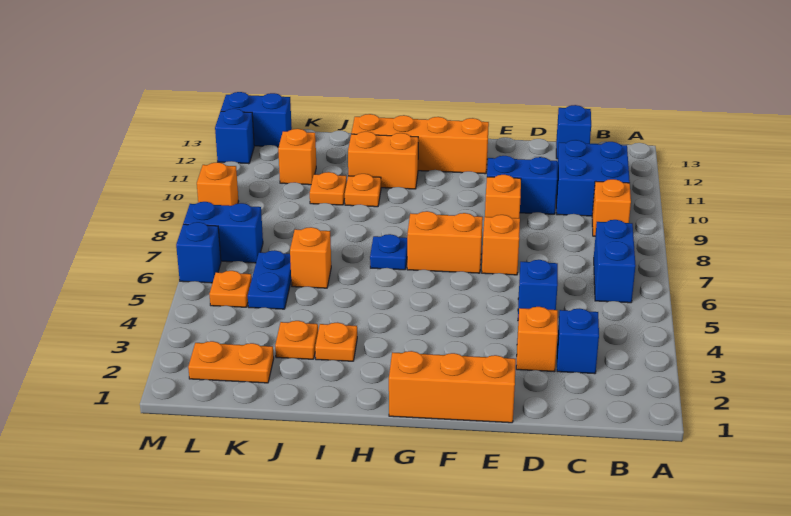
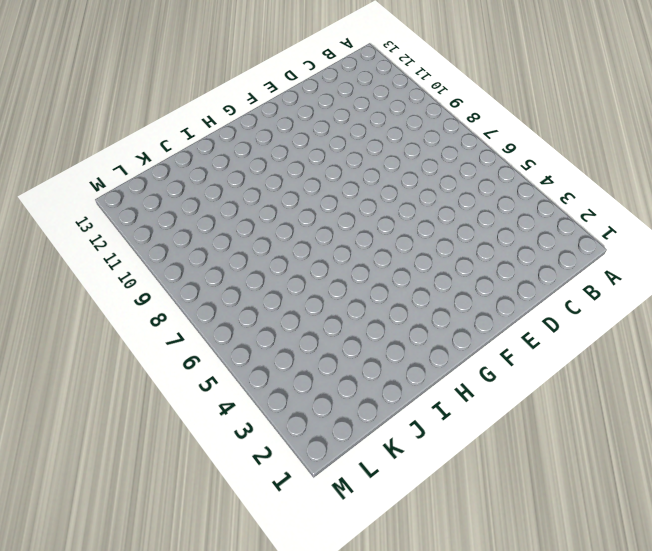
none -> blue brick B6:B7 level 1
none -> orange brick B9 level 1
none -> blue brick B10:C11 level 1

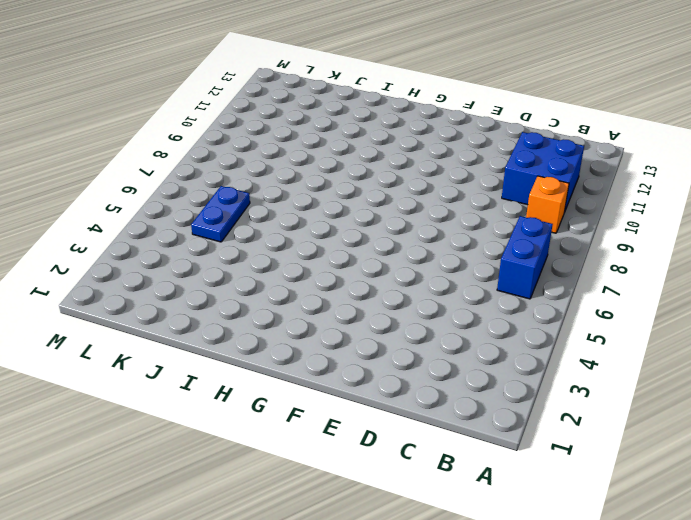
none -> blue brick C3 level 1
none -> blue brick C13 level 1
none -> orange brick D3 level 1

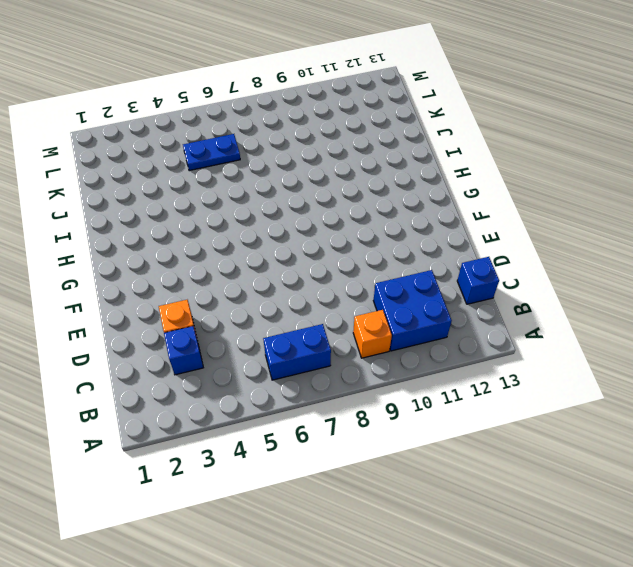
none -> blue brick D5 level 1
none -> blue brick D10:E10 level 1
none -> orange brick E1:G1 level 1

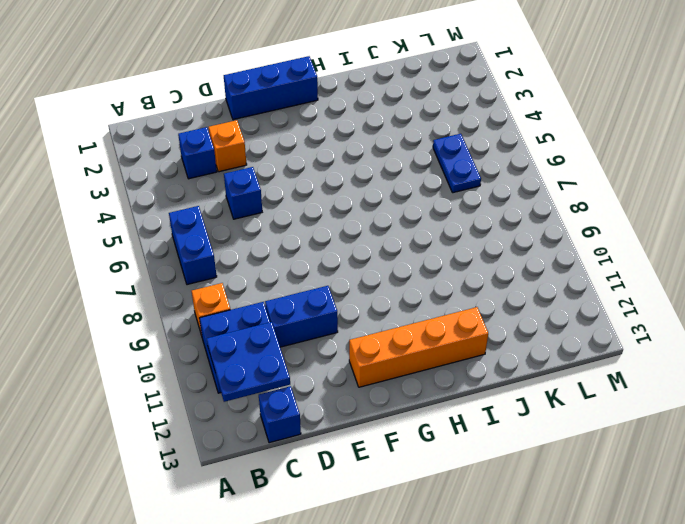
blue plate B11:C12 level 2 -> none
blue brick E1:G1 level 1 -> orange brick E1:G1 level 1
none -> orange brick E7 level 1
none -> orange brick E9 level 1
none -> orange brick F7:G7 level 1

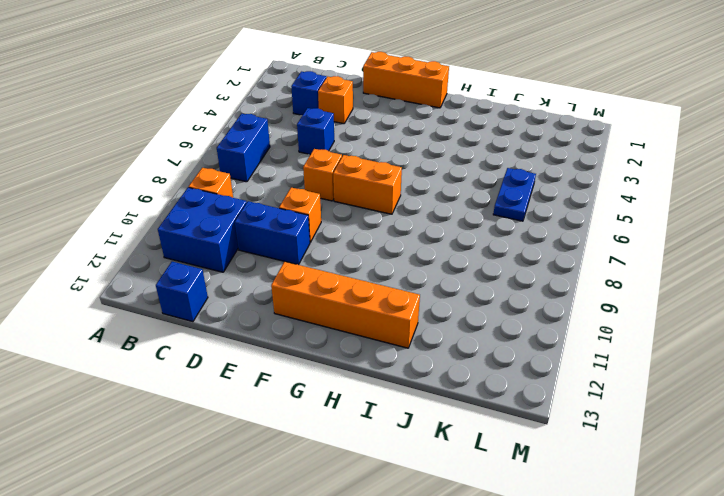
none -> blue plate H7 level 1
none -> orange brick H11:I11 level 1
none -> orange plate I3 level 1

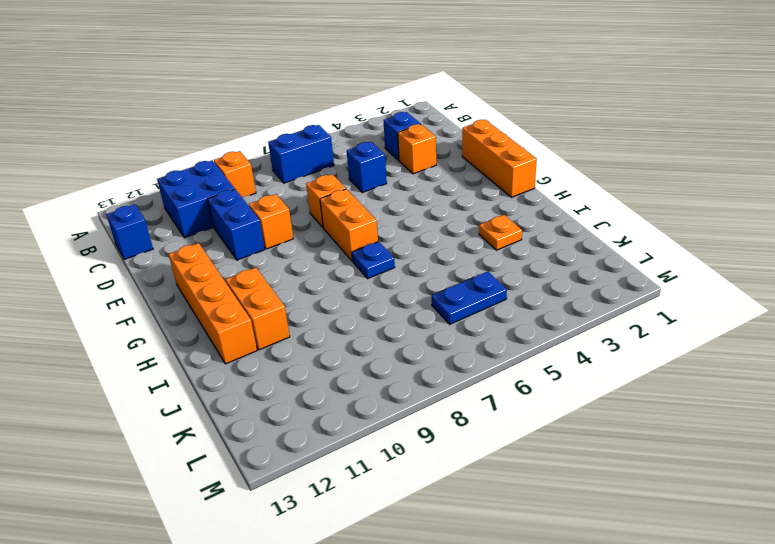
none -> orange plate I10 level 1
none -> orange plate J3 level 1
none -> orange brick J6 level 1

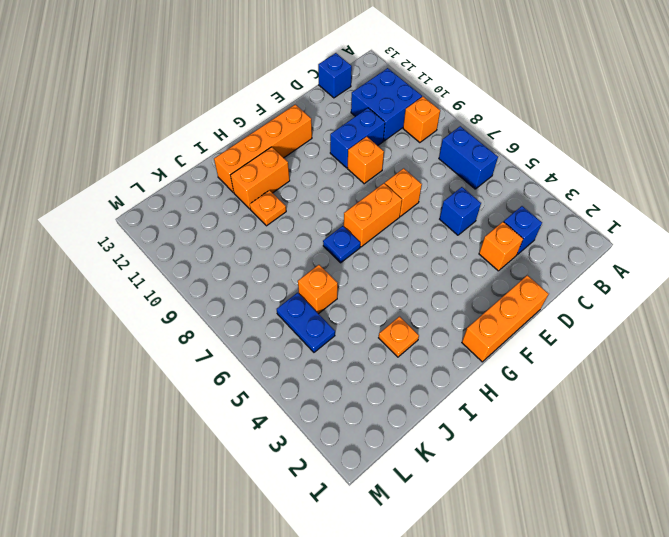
none -> orange plate J3 level 1
none -> orange plate J10 level 1
none -> orange plate K2:L2 level 1

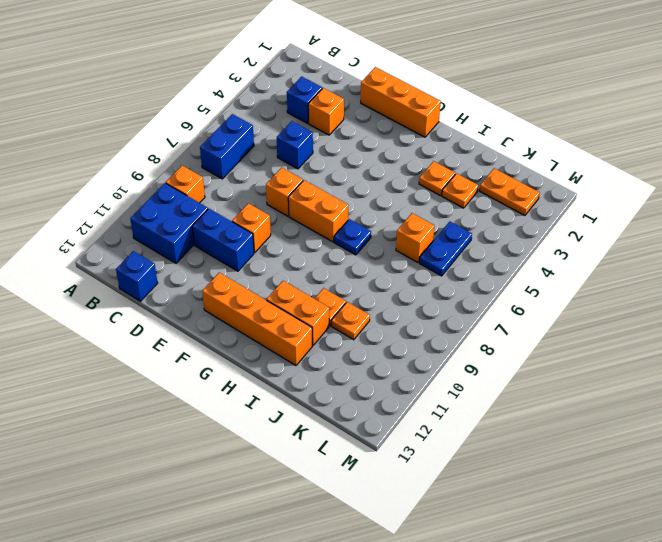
none -> orange brick K11 level 1
none -> orange plate L5 level 1
none -> blue brick L7:M7 level 1

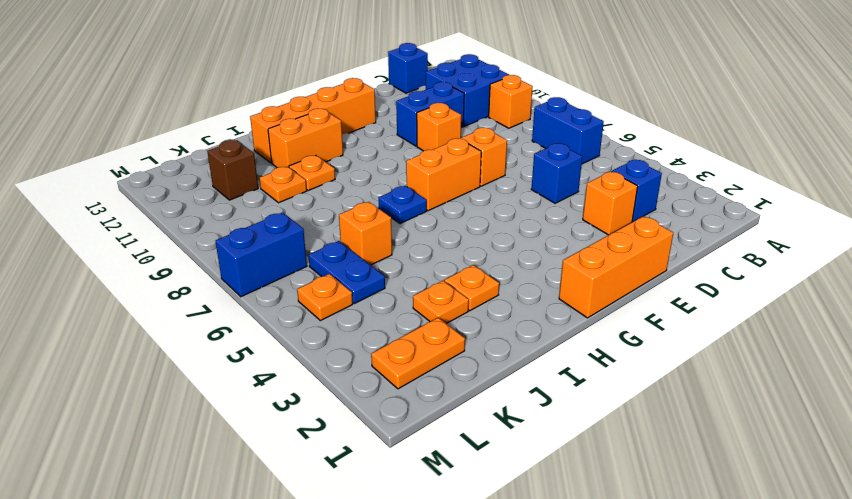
brown brick K11 level 1 -> orange brick K11 level 1
none -> blue brick L13:M13 level 1
none -> blue brick M6 level 1
none -> orange brick M9 level 1

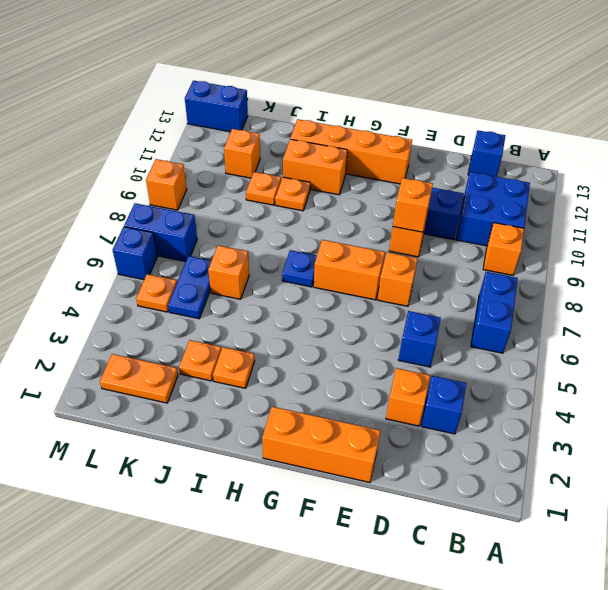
orange brick E9 level 2 -> none
none -> blue brick M12 level 1

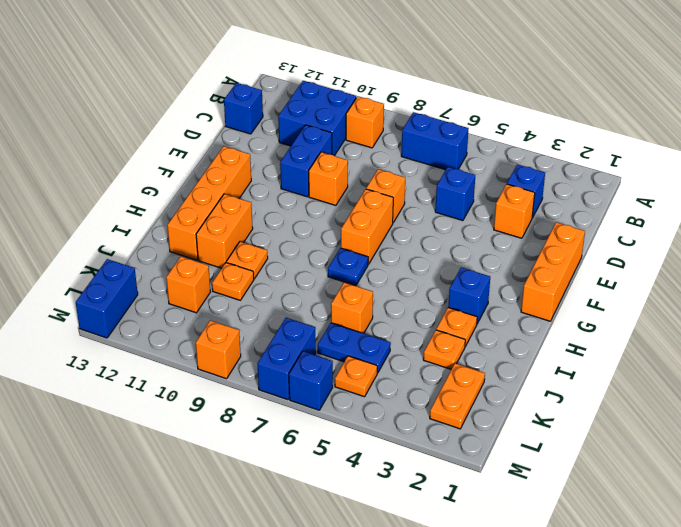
blue brick H3 level 1 -> blue brick M12 level 1

